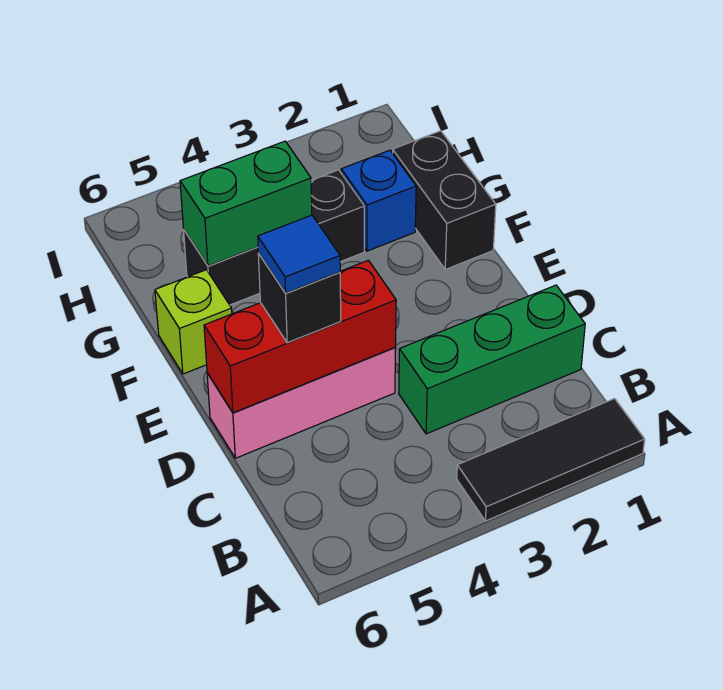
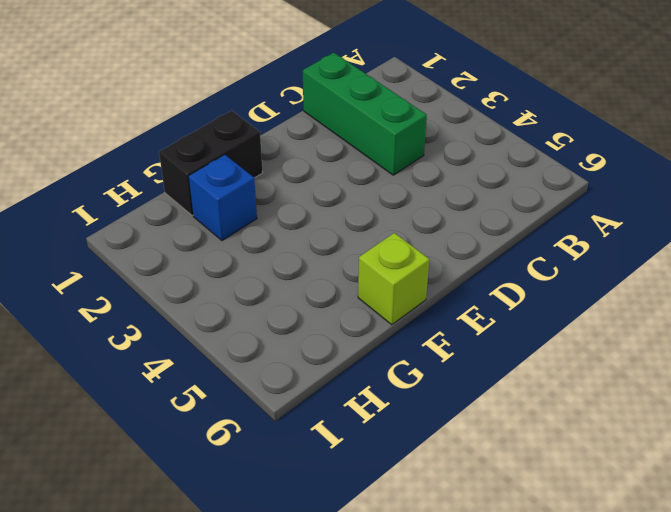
none -> black tile A1:A3 level 1
none -> pink brick D4:D6 level 1

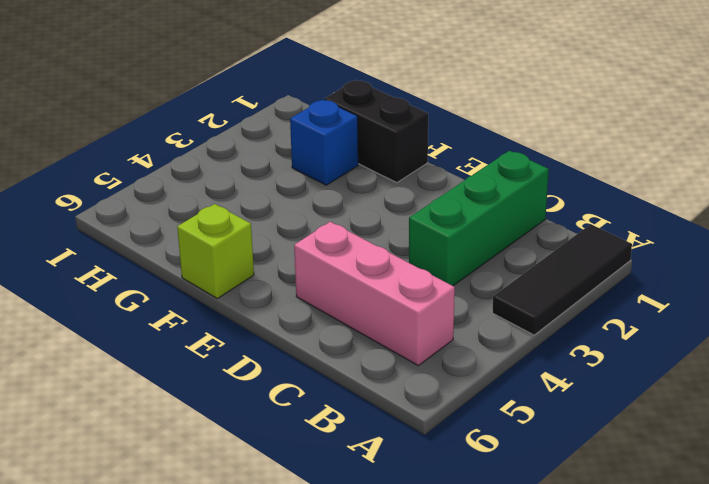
pink brick B5:D5 level 1 -> pink brick D4:D6 level 1
none -> black brick G3:G5 level 1
none -> red brick D4:D6 level 2

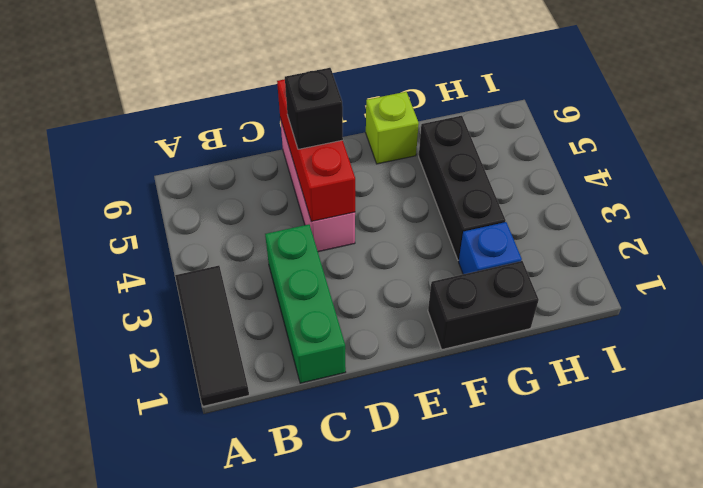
none -> green brick G4:G5 level 2
none -> blue tile D5 level 4

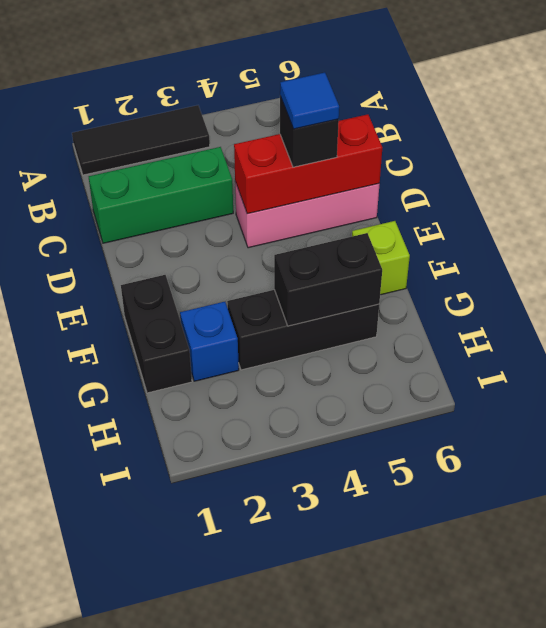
black brick G4:G5 level 2 -> green brick G4:G5 level 2

